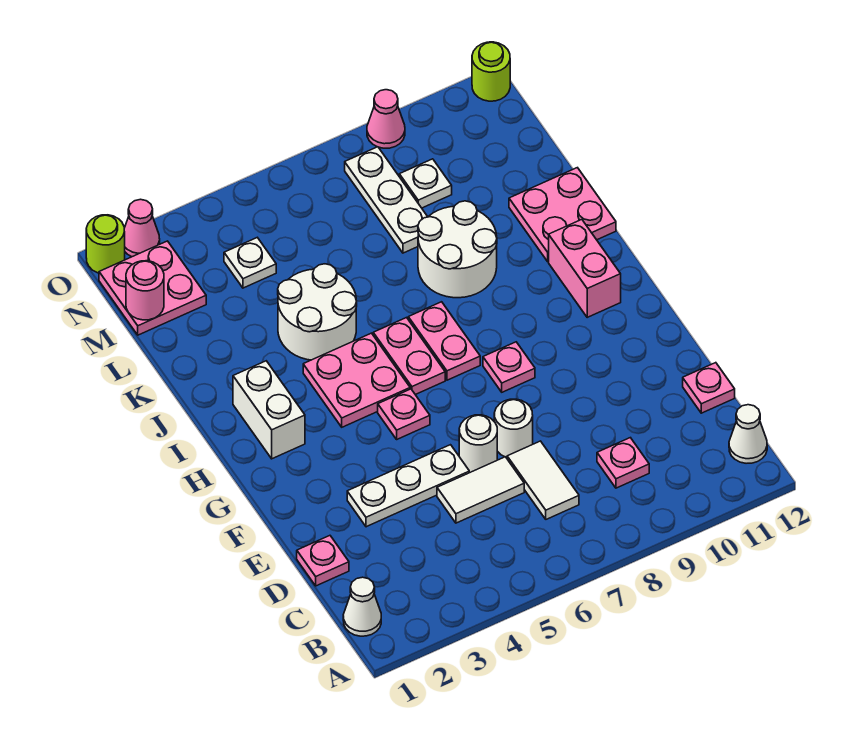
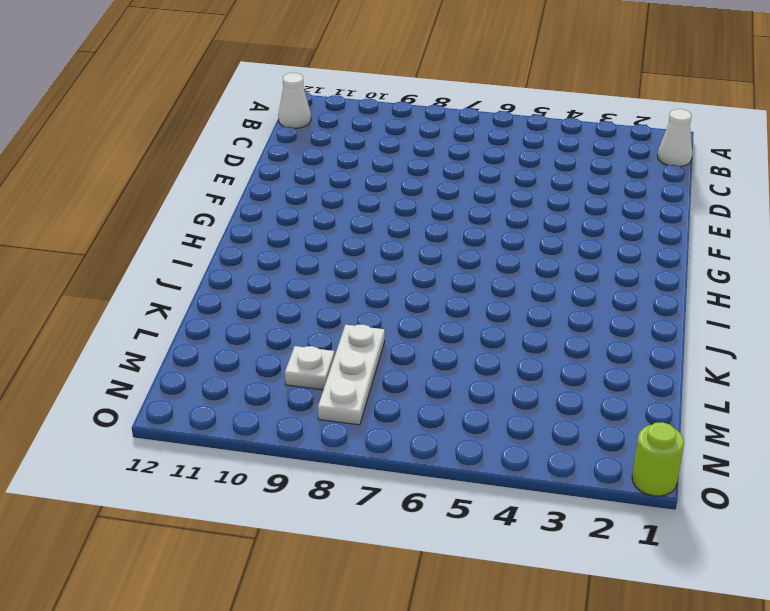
none -> white tile C7:D7 level 1
none -> pink plate C9 level 1
none -> pink plate D1 level 1

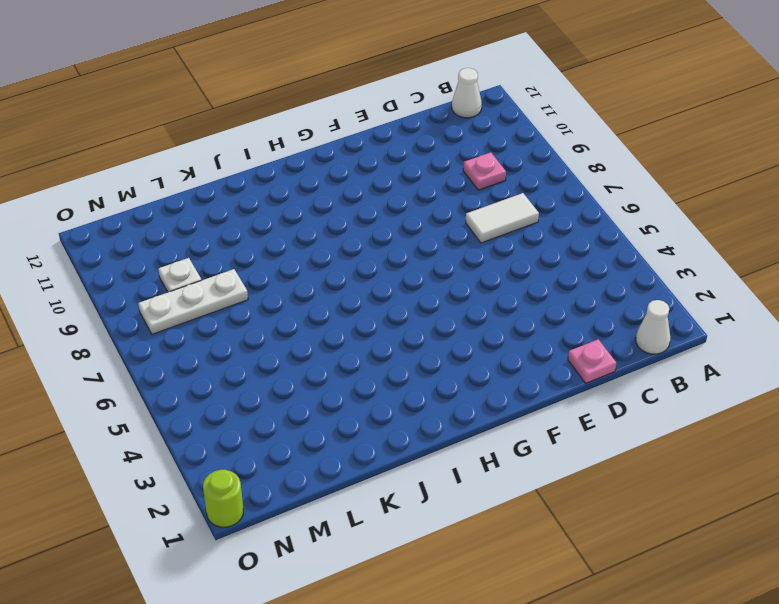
none -> white tile D5:D6 level 1
none -> pink plate D12 level 1
none -> white plate E3:E5 level 1

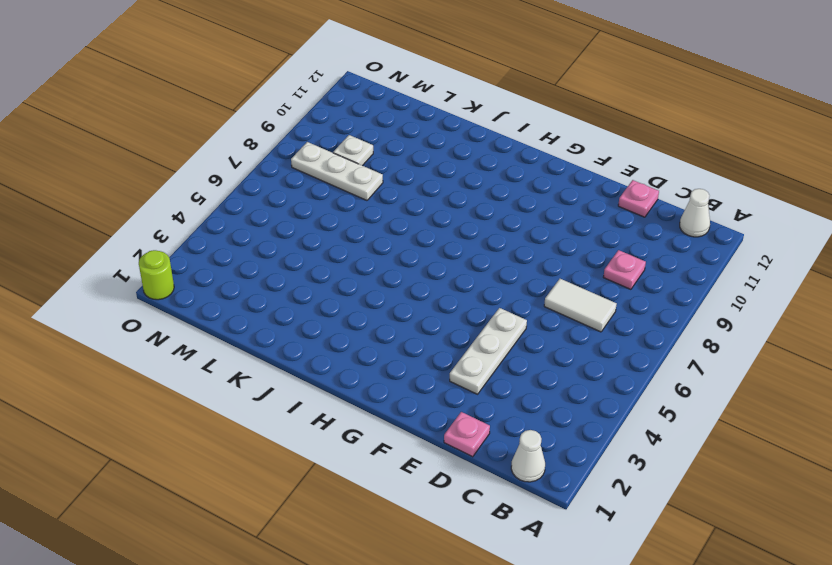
none -> white tile D5:D6 level 1
none -> white round brick E6 level 1
none -> white round brick E7 level 1

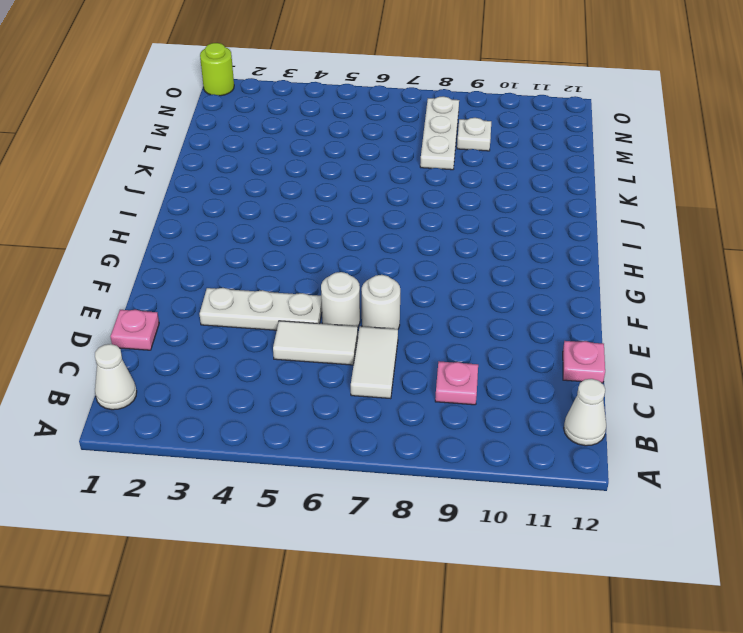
none -> pink plate G5 level 1
none -> pink plate G8 level 1
none -> white brick H2:I2 level 1

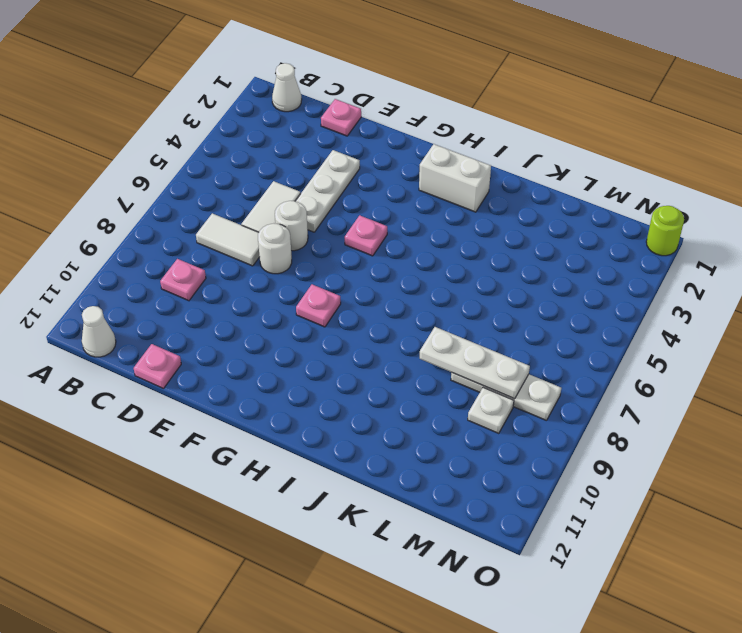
white plate K8:M8 level 2 -> none
none -> pink plate H4:I5 level 1
none -> pink plate H6:I6 level 1
none -> pink plate H7:I7 level 1

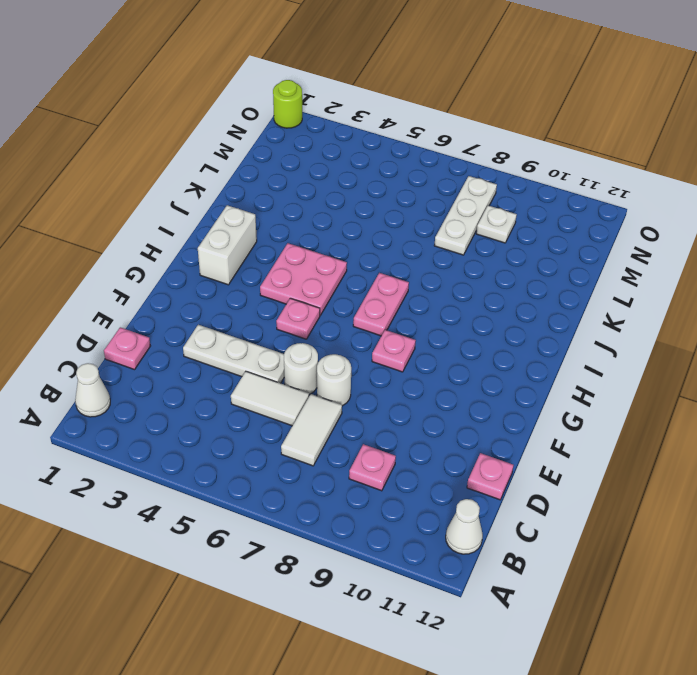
none -> pink plate H6:I6 level 1
none -> pink brick H11:I11 level 1
none -> white round brick J4:K5 level 1

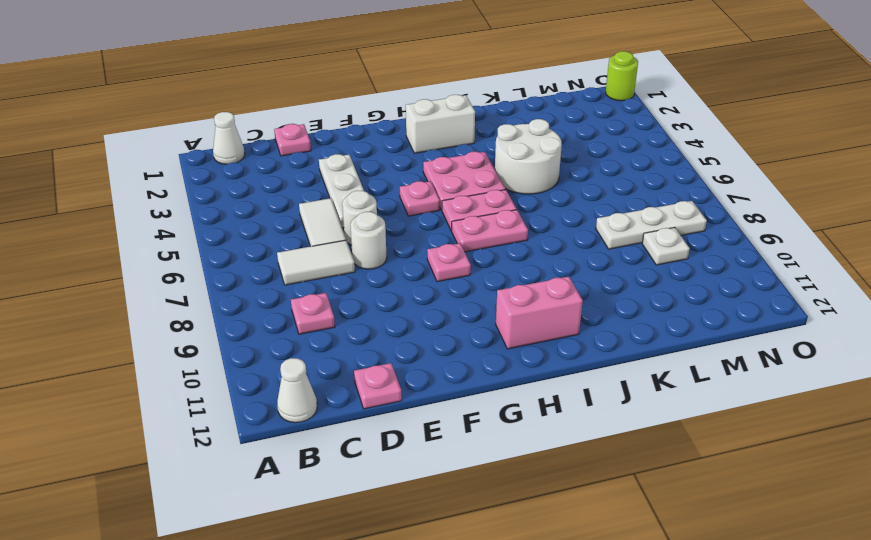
none -> white round brick J8:K9 level 1
none -> pink plate J11:K12 level 1
none -> pink plate M1:N2 level 1

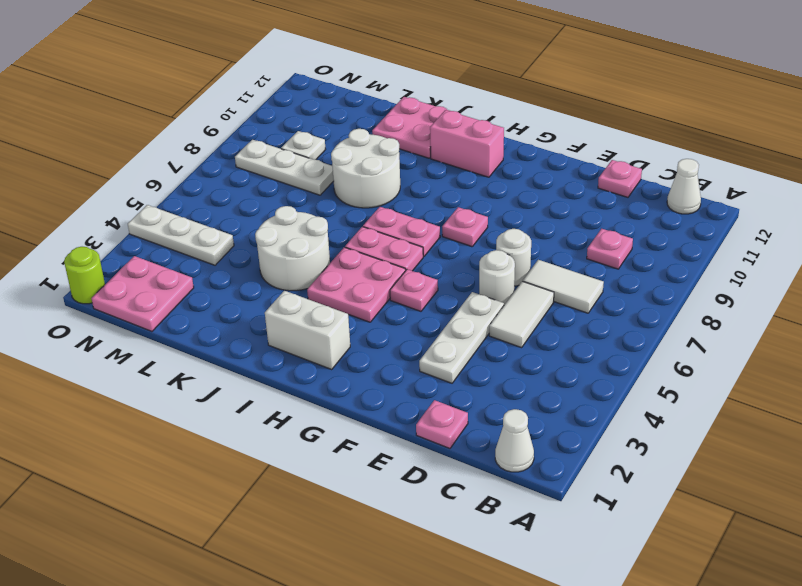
white plate M4:O4 level 1 -> white plate M4 level 1
none -> pink cone O2 level 1
none -> pink cone O9 level 1
none -> lime round brick O12 level 1

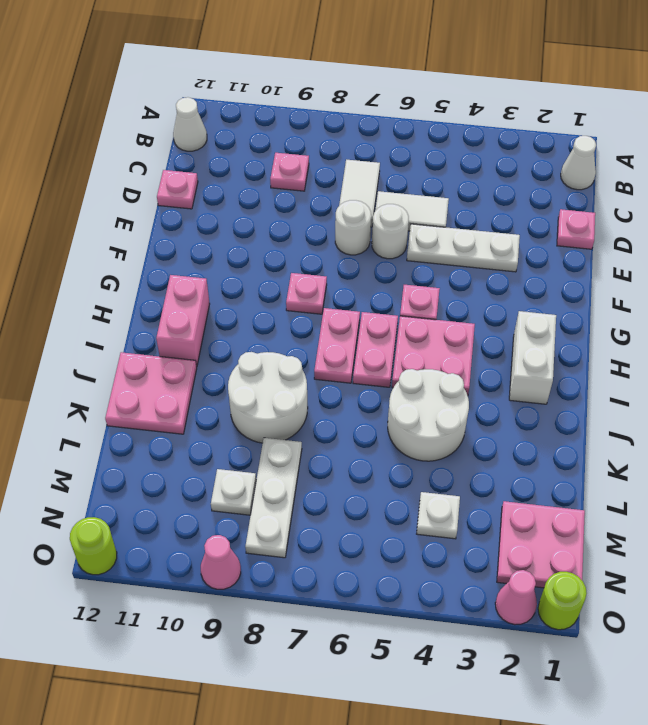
none -> pink round brick M1 level 2

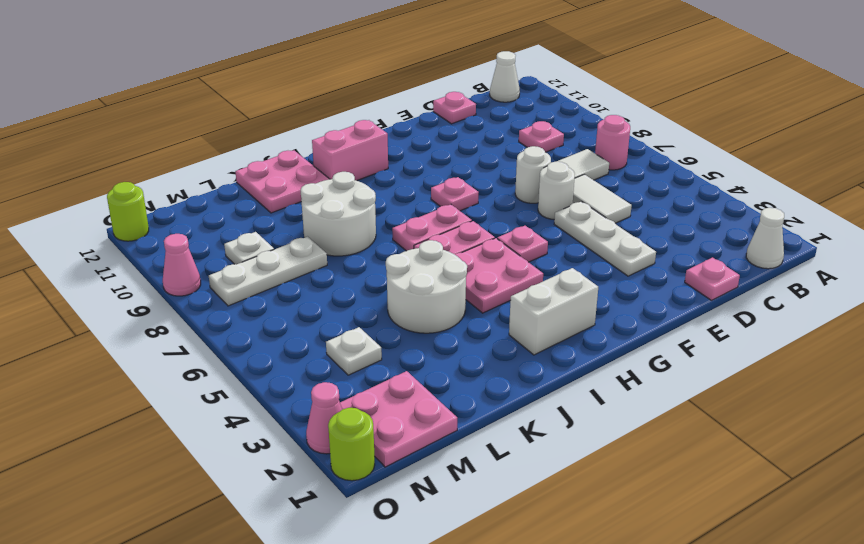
pink round brick B7 level 1 -> pink round brick M1 level 2

